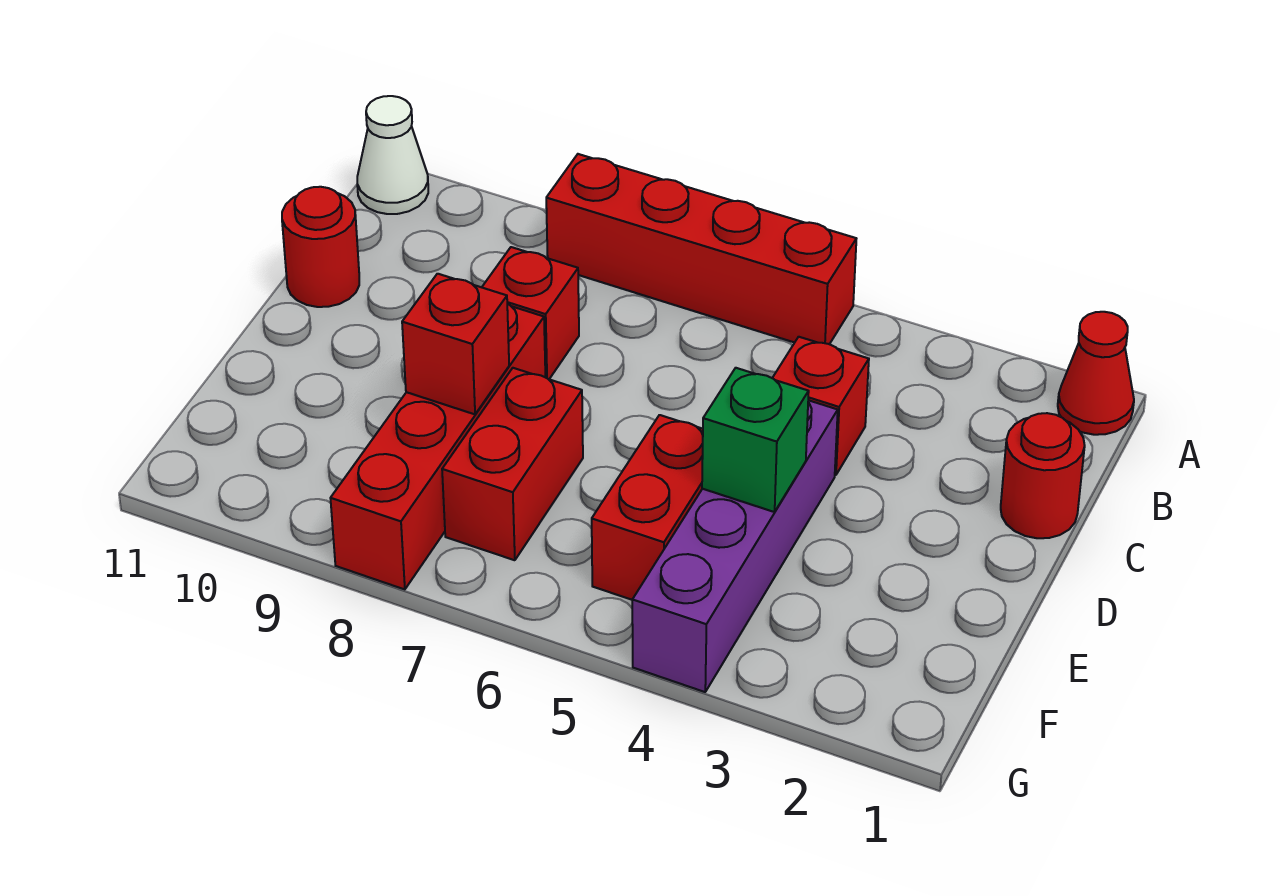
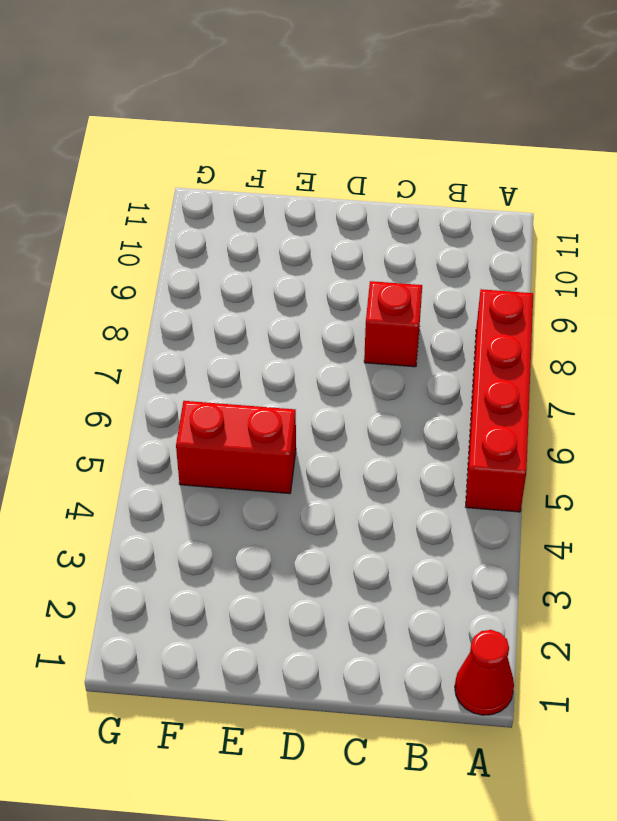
none -> white cone A11 level 1
none -> red round brick C1 level 1
none -> red brick C4 level 1

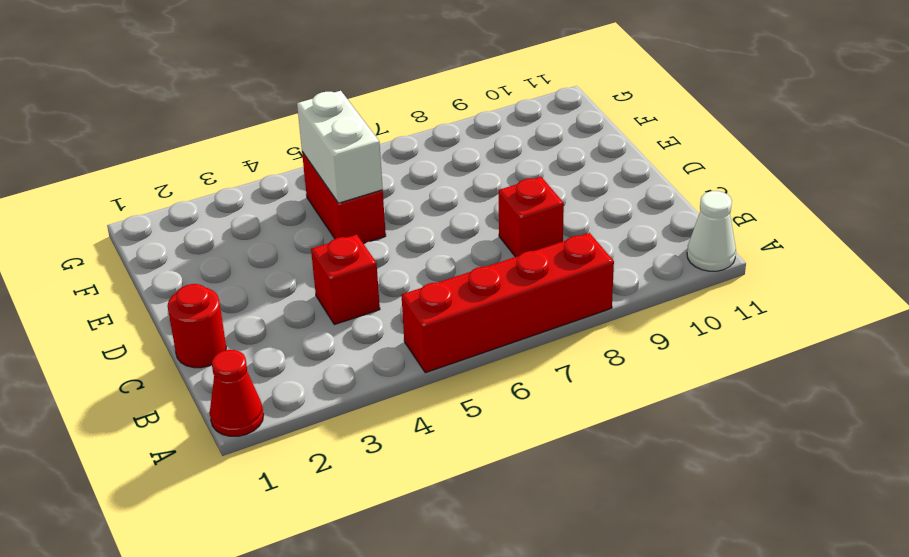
white brick E5:F5 level 2 -> none
none -> red round brick C11 level 1
none -> purple brick D4:G4 level 1
none -> red brick D8:G8 level 1

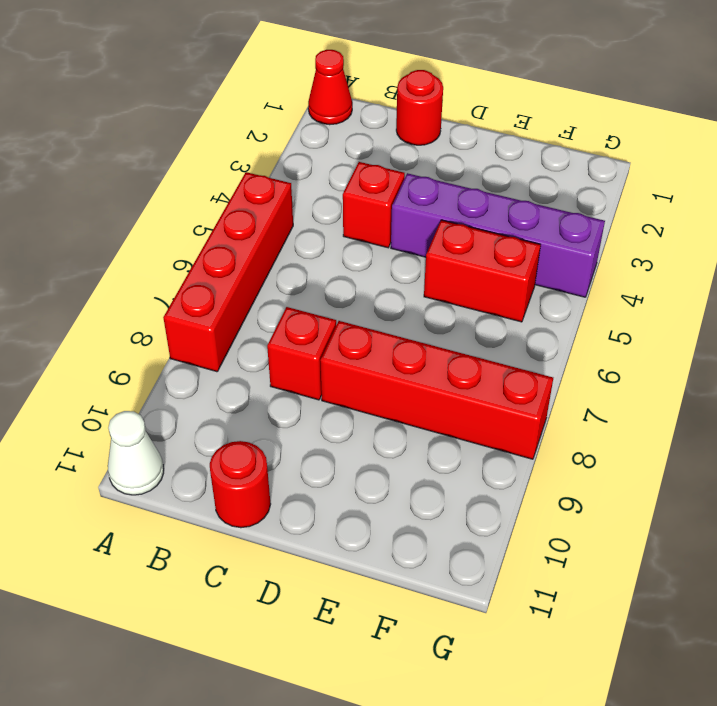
none -> red brick E7:F7 level 1
none -> green brick E4 level 2
none -> red brick E8 level 2

